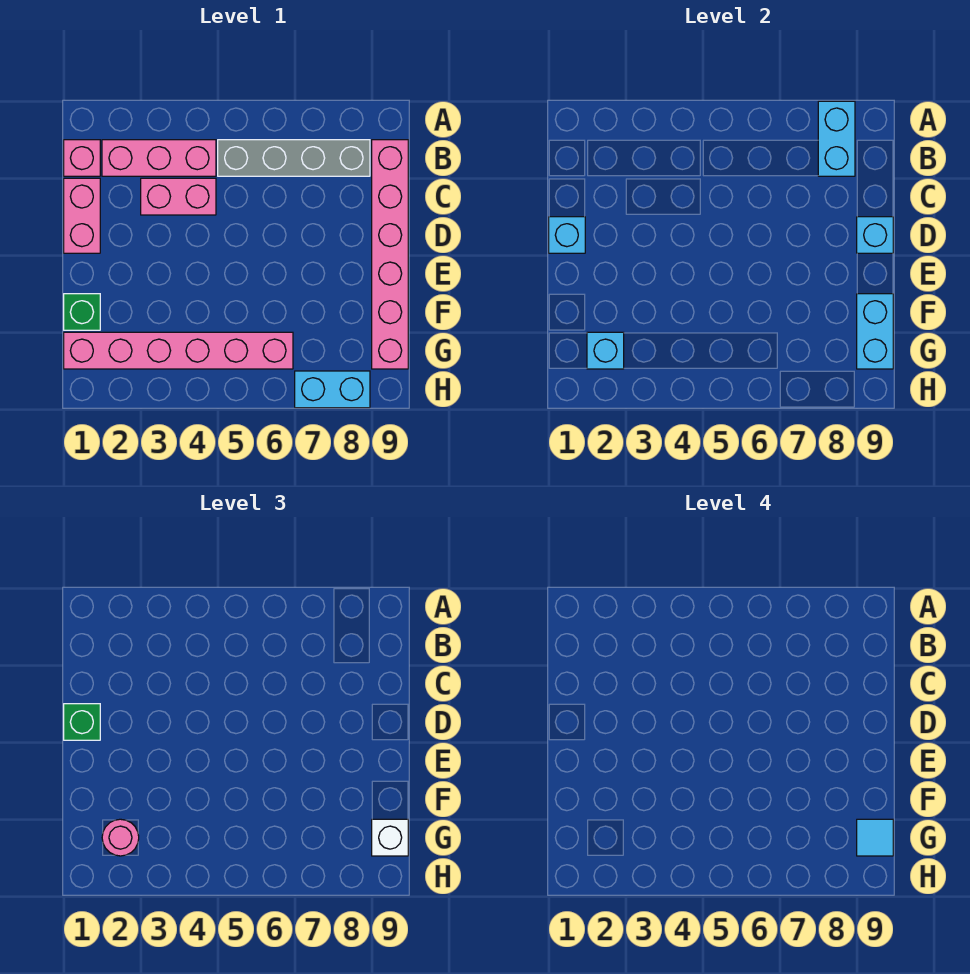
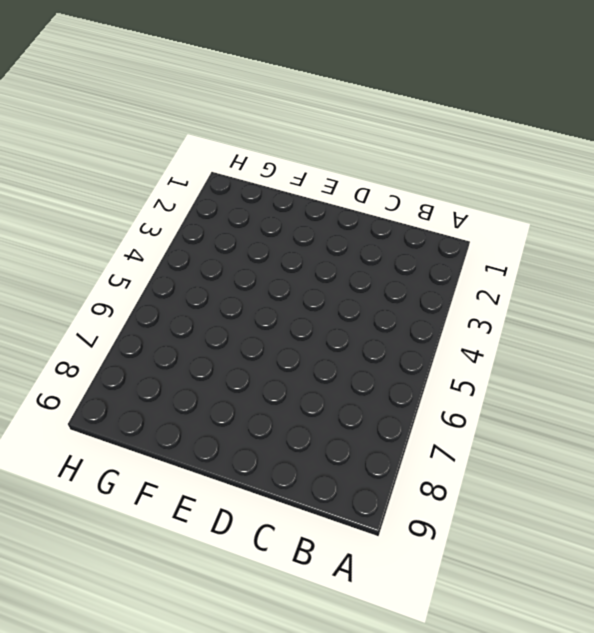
none -> pink brick B1 level 1
none -> pink brick B2:B4 level 1
none -> grey brick B5:B8 level 1

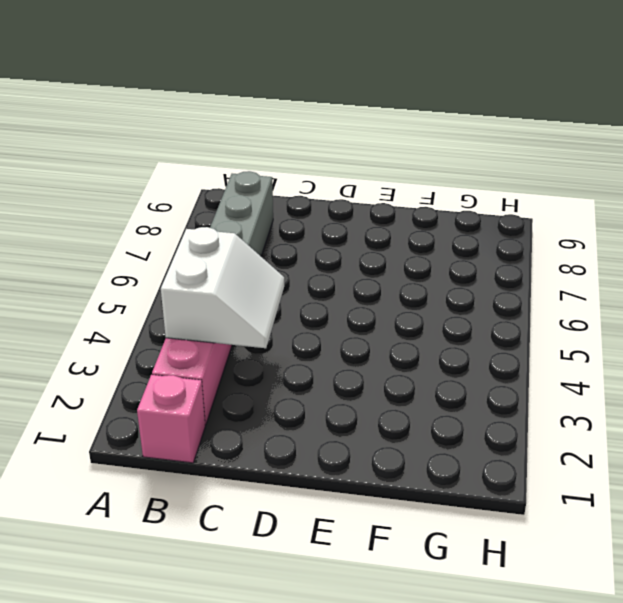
white slope B3:C4 level 2 top B -> none
none -> pink brick B9:G9 level 1
none -> pink brick C1:D1 level 1
none -> pink brick C3:C4 level 1

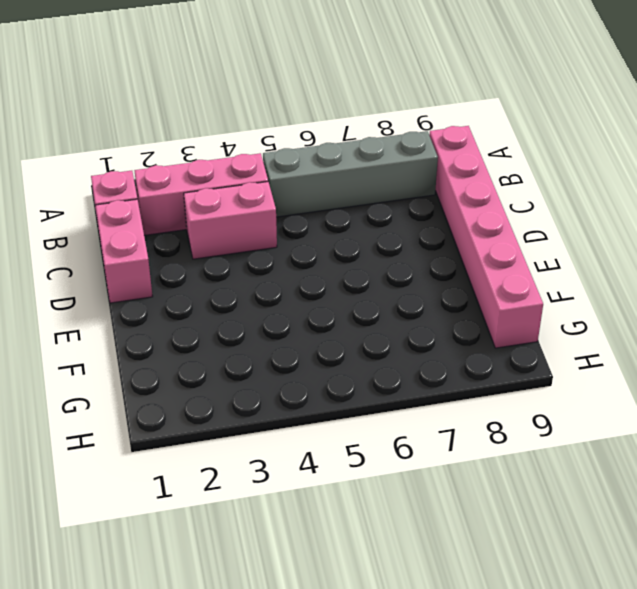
none -> green brick F1 level 1
none -> pink brick G1:G6 level 1
none -> cyan brick H7:H8 level 1

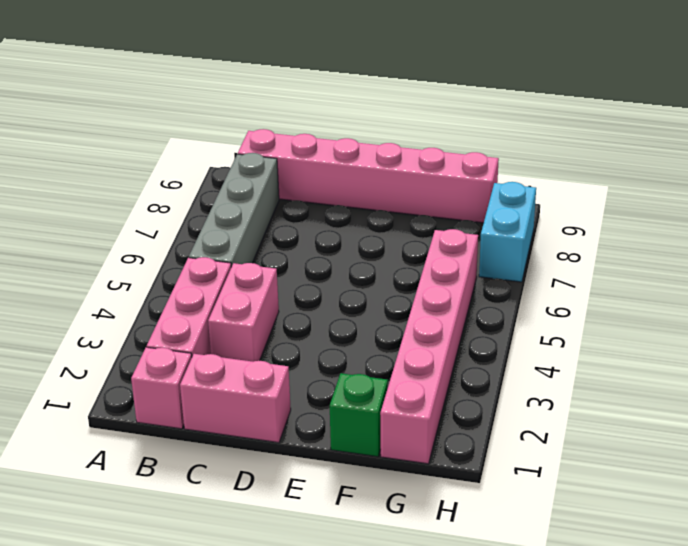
none -> cyan brick A8:B8 level 2
none -> cyan brick D1 level 2
none -> cyan brick D9 level 2

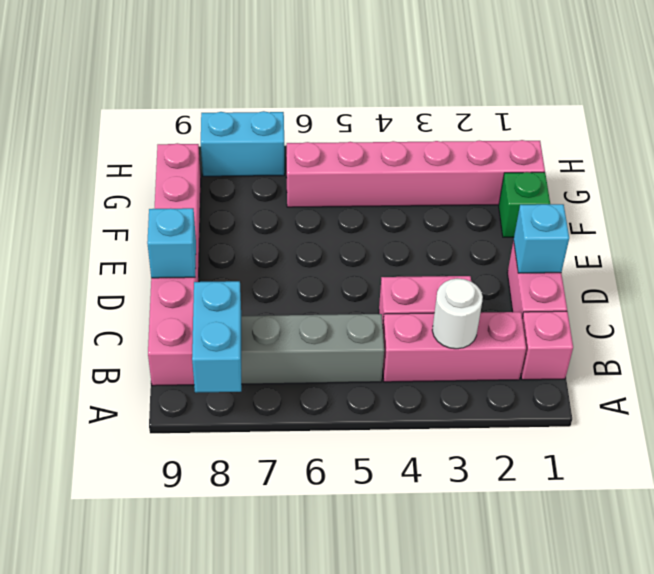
white round brick B3 level 2 -> none
none -> cyan brick F9:G9 level 2
none -> cyan brick G2 level 2
none -> green brick D1 level 3

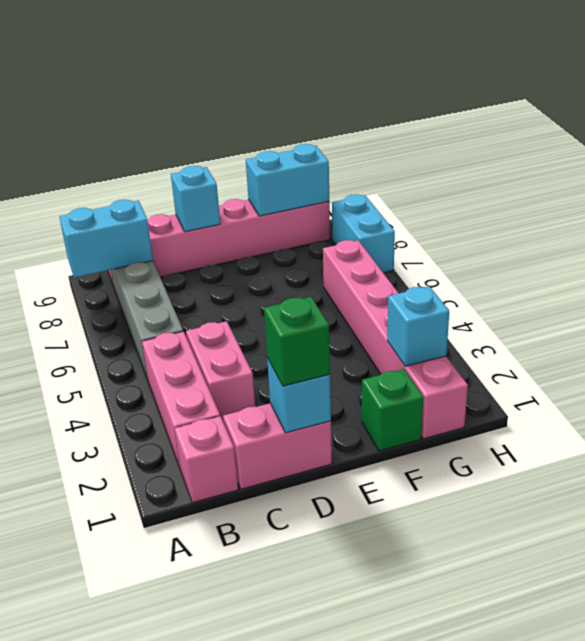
none -> pink round brick G2 level 3
none -> white brick G9 level 3
none -> cyan tile G9 level 4

